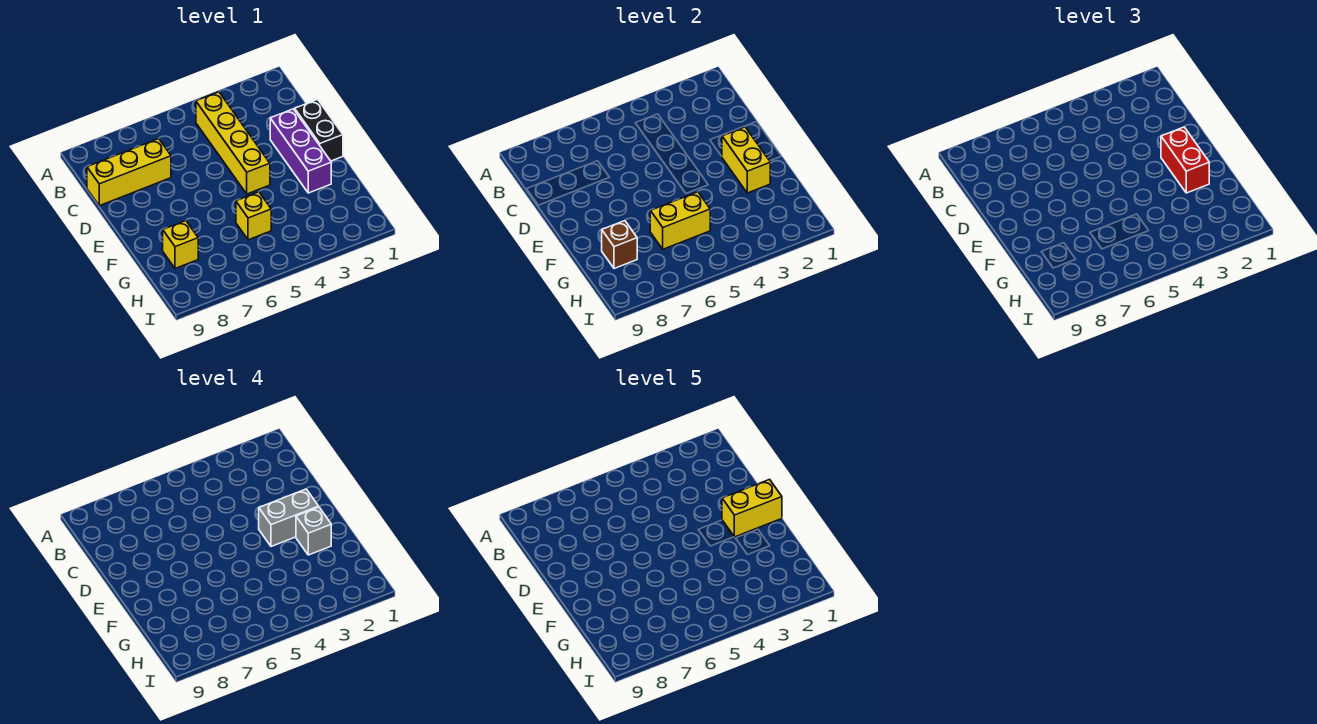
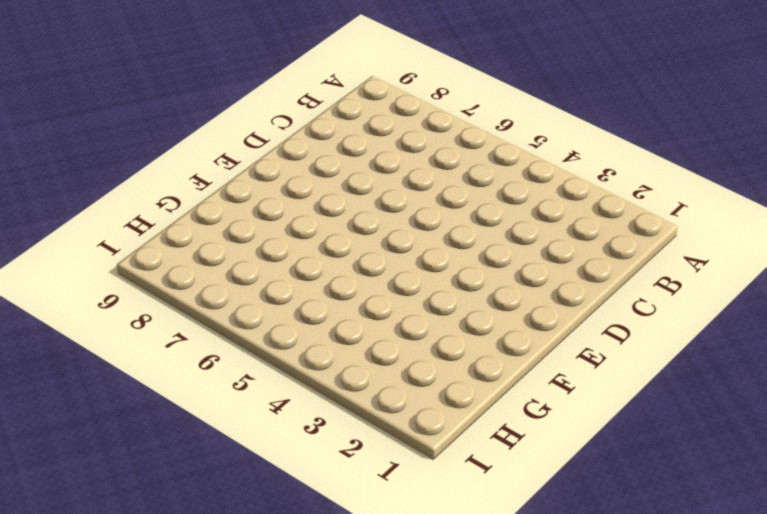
none -> yellow brick B4:E4 level 1
none -> yellow brick C7:C9 level 1
none -> black brick D1:E1 level 1

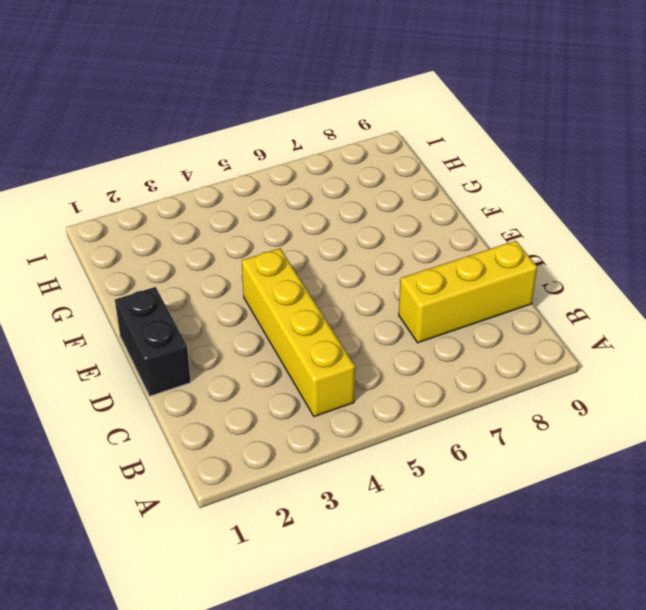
none -> purple brick D2:F2 level 1
none -> yellow brick G5 level 1
none -> yellow brick G8 level 1

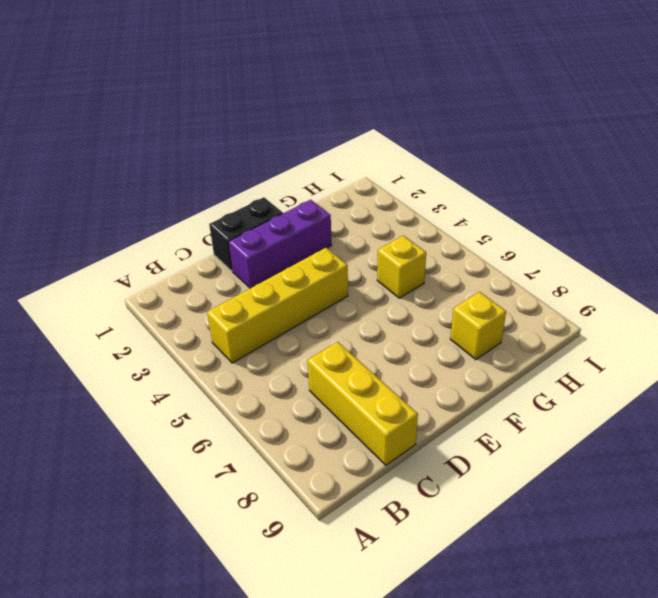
none -> yellow brick E2:F2 level 2
none -> yellow brick G5:G6 level 2
none -> brown brick G8 level 2

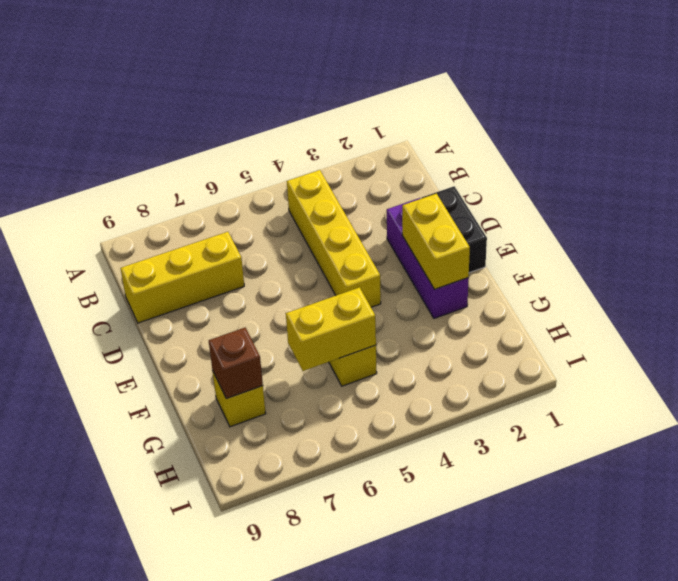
none -> red brick E2:F2 level 3
none -> grey brick E2:E3 level 4
none -> grey brick F2 level 4

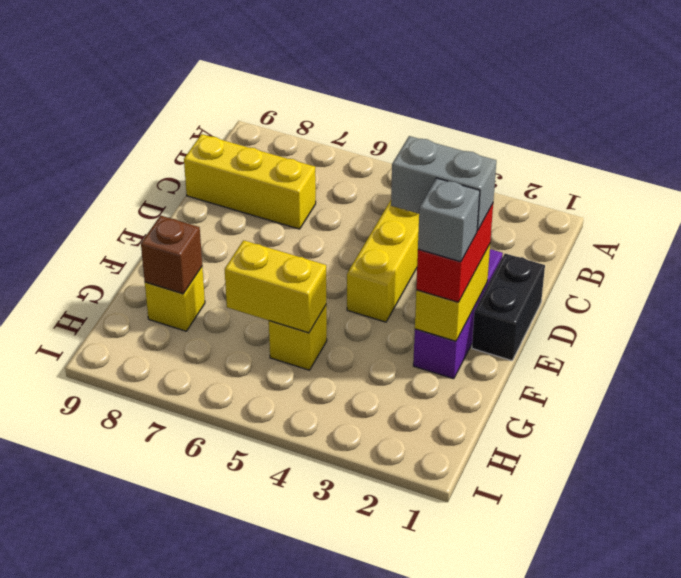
none -> yellow brick E1:E2 level 5

